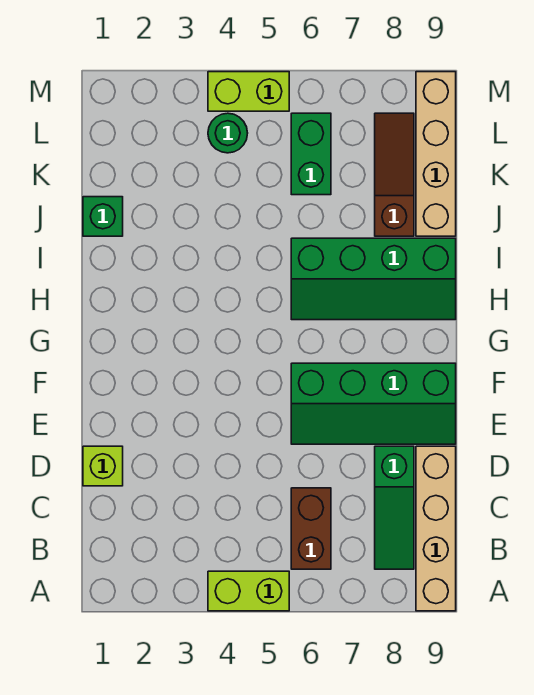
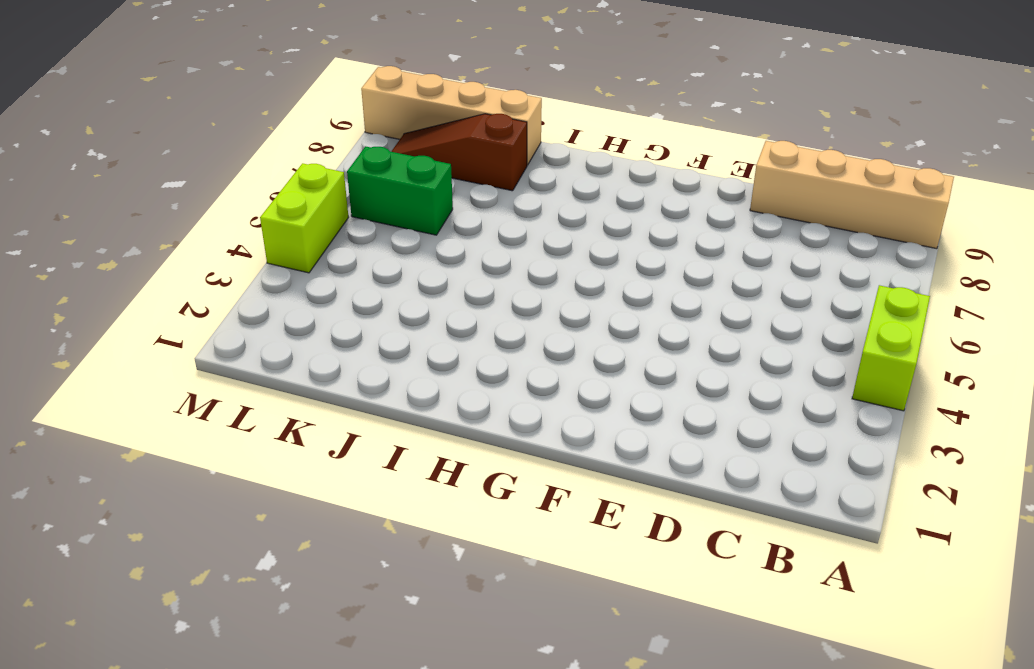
none -> brown brick B6:C6 level 1
none -> green slope B8:D8 level 1 top D
none -> lime brick D1 level 1

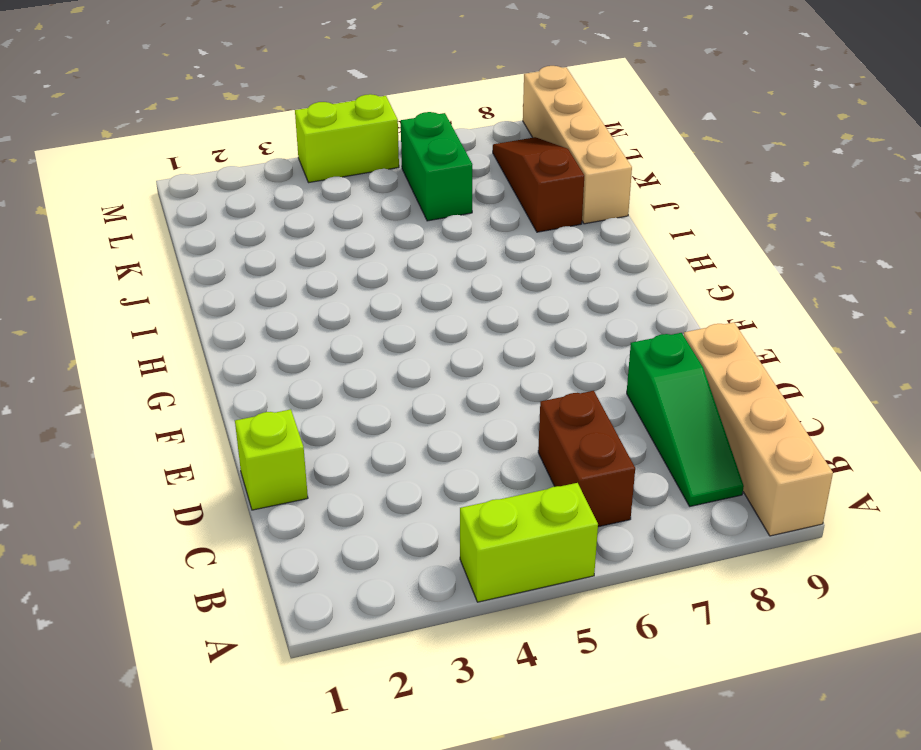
none -> green slope E6:F9 level 1 top F
none -> green slope H6:I9 level 1 top I
none -> green brick J1 level 1

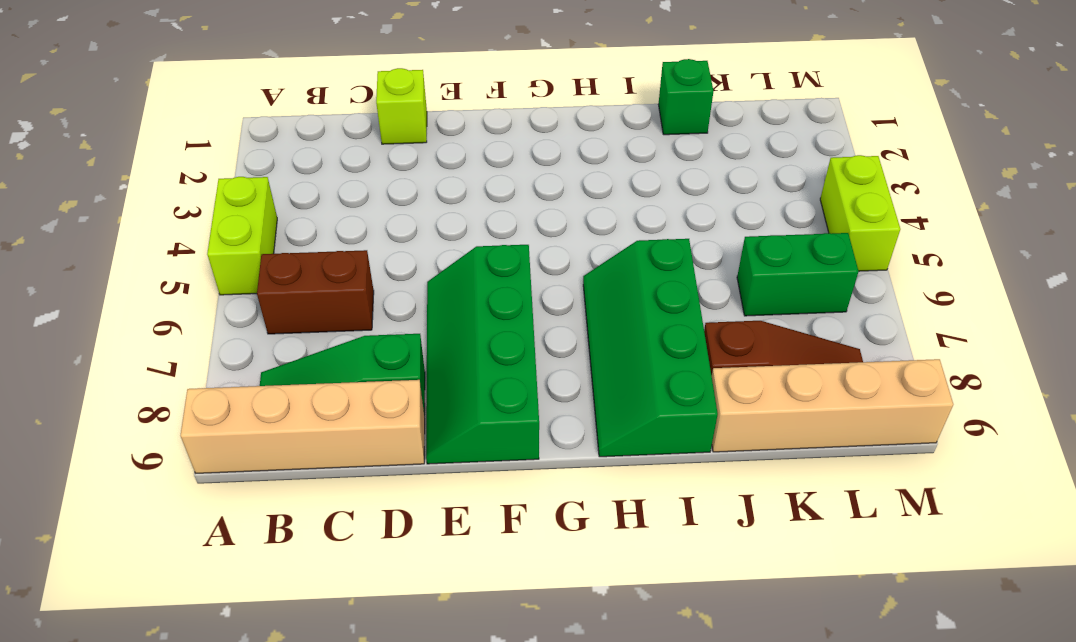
none -> green round brick L4 level 1

